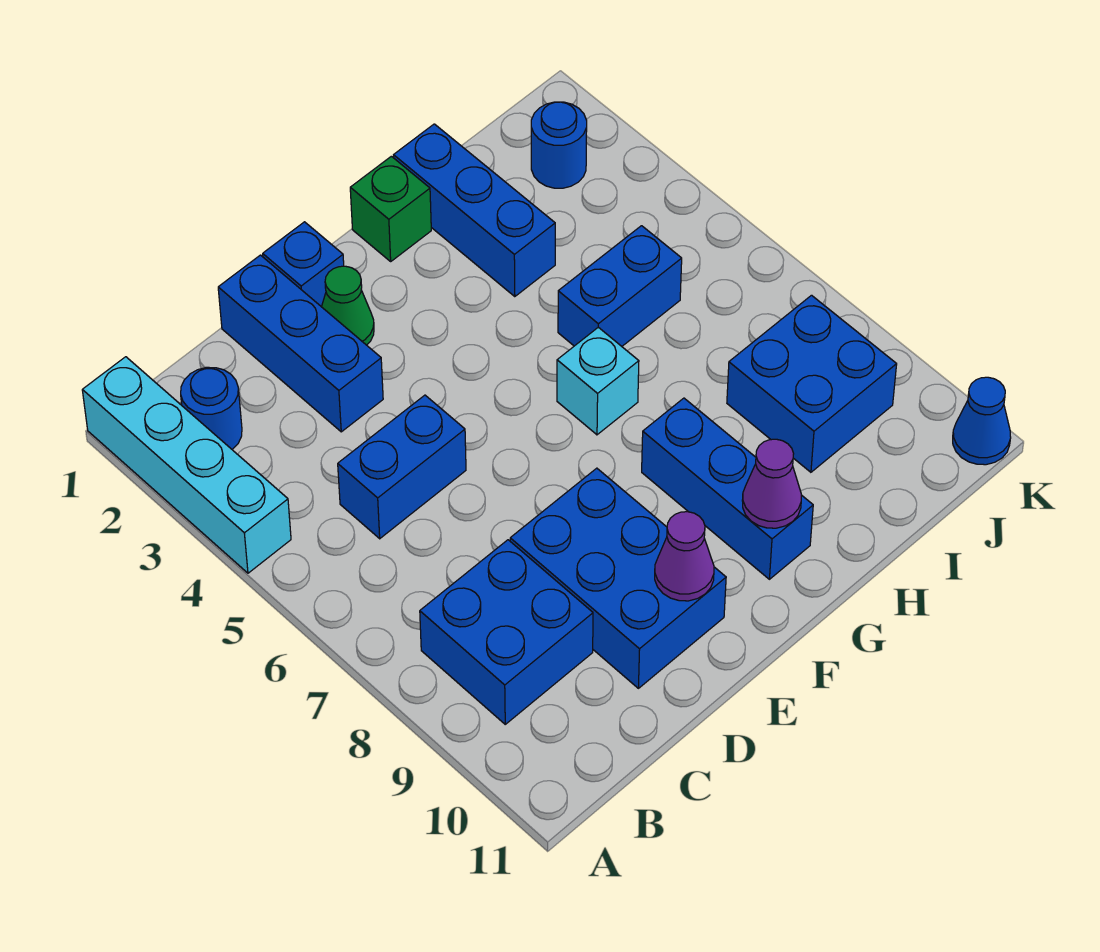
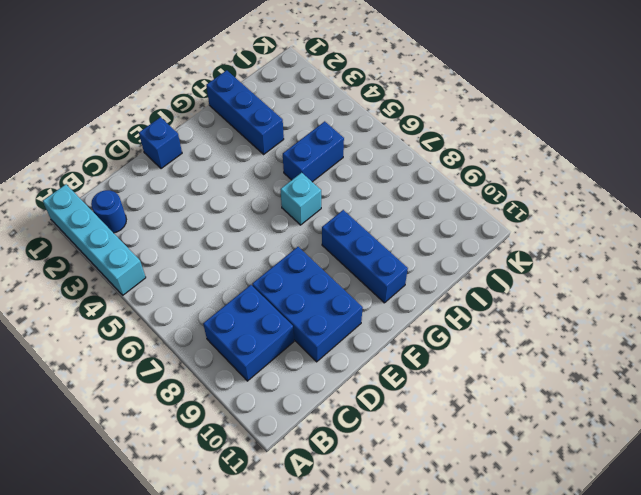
none -> blue brick C5:D5 level 1
none -> blue brick D1:D3 level 1
none -> green cone E2 level 1

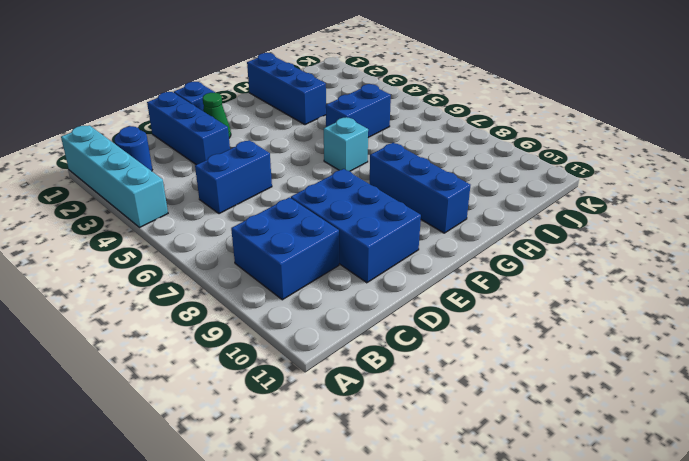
none -> green brick G1 level 1
none -> blue brick I8:J9 level 1
none -> blue round brick J2 level 1

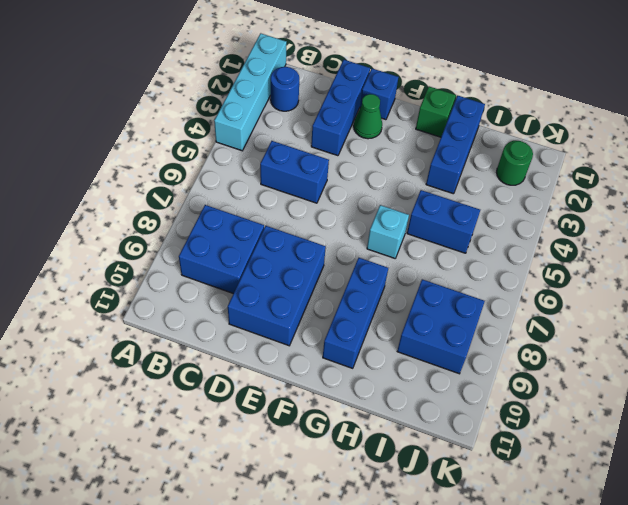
green round brick J2 level 1 -> blue round brick J2 level 1
none -> blue cone K11 level 1
none -> purple cone E10 level 2
none -> purple cone G10 level 2

